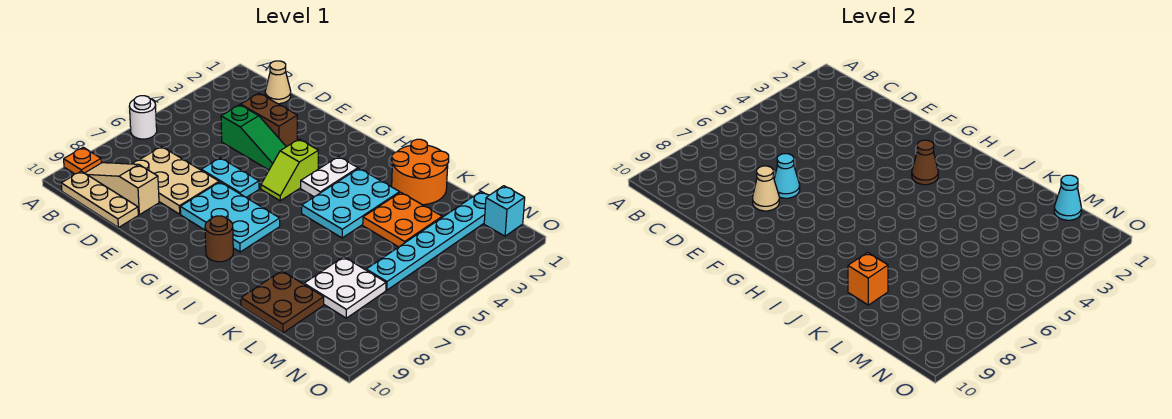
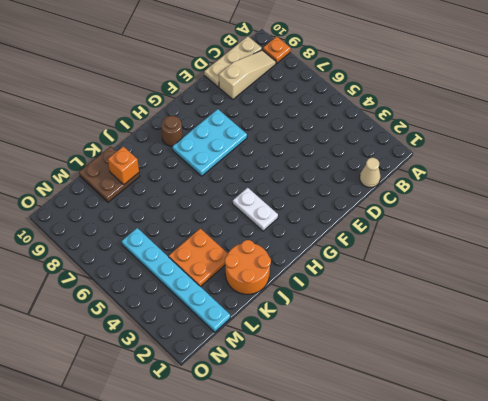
none -> white round brick A6 level 1
none -> tan plate C7:E8 level 1
none -> brown brick D3:E3 level 1

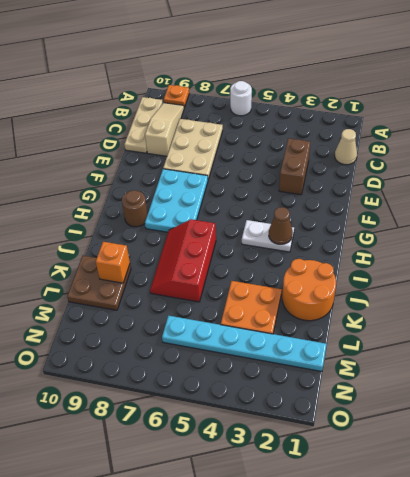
red slope I6:K7 level 1 top 6 -> none
none -> green slope D4:F4 level 1 top D
none -> cyan plate E6:F6 level 1
none -> lime slope G4:G5 level 1 top 4

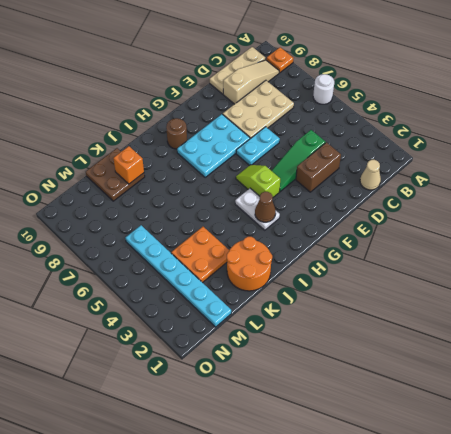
none -> cyan plate I3:J5 level 1
none -> white plate L7:M8 level 1
none -> cyan brick N1 level 1

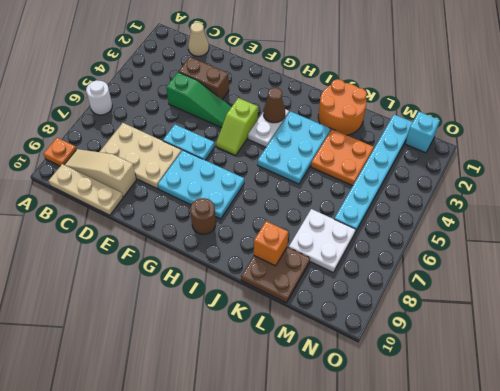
none -> cyan cone E7 level 2
none -> tan cone E8 level 2
none -> cyan cone M1 level 2

